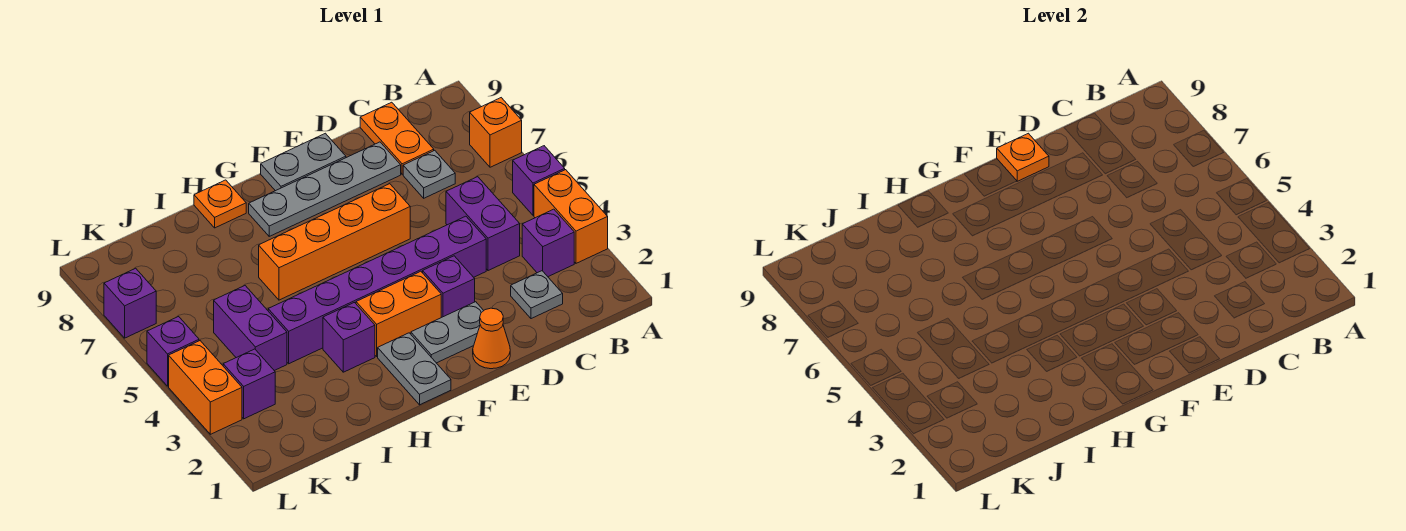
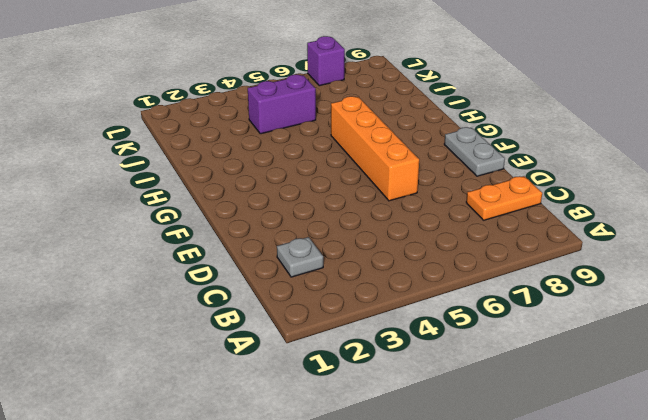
none -> orange brick A3:A4 level 1
none -> purple brick A5 level 1
none -> orange brick A7 level 1

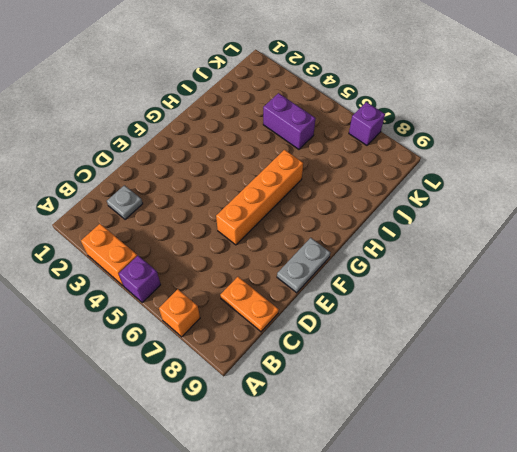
none -> purple brick B3 level 1
none -> purple brick C4:C5 level 1
none -> grey plate C7 level 1

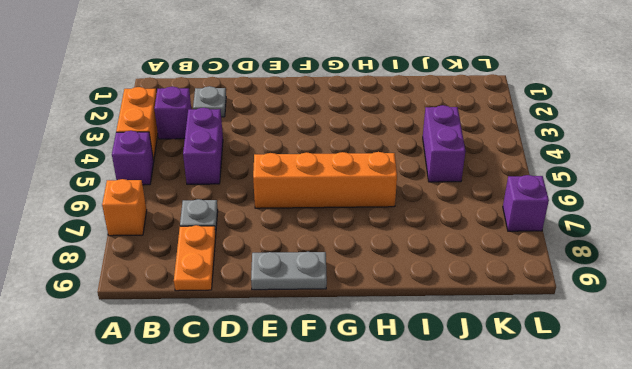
none -> purple brick D4:I4 level 1
none -> grey plate D8:G8 level 1
none -> orange cone E1 level 1

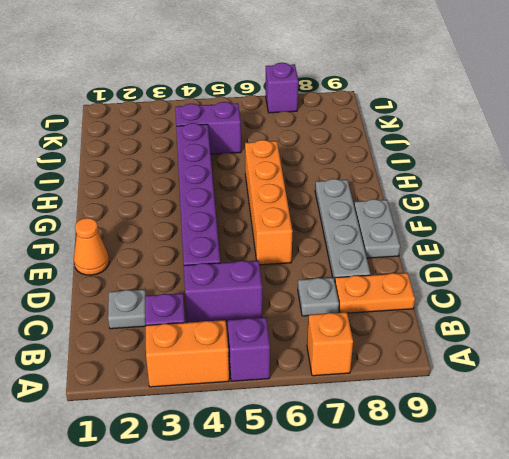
none -> grey plate E2:F2 level 1
none -> purple brick E3 level 1
none -> orange brick F3:G3 level 1

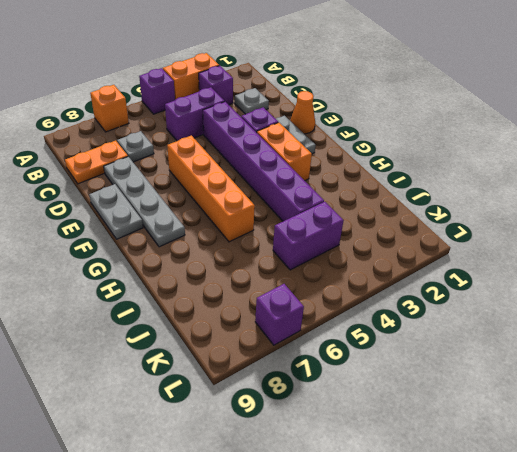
none -> grey plate G1:G2 level 1
none -> purple brick H3 level 1
none -> orange plate H9 level 1

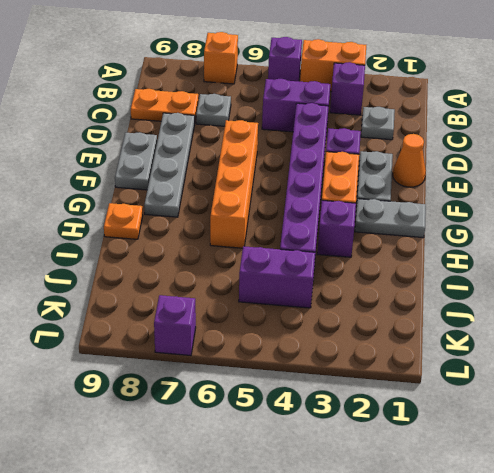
none -> purple brick K3 level 1
none -> orange brick L3:L4 level 1
none -> purple brick L5 level 1

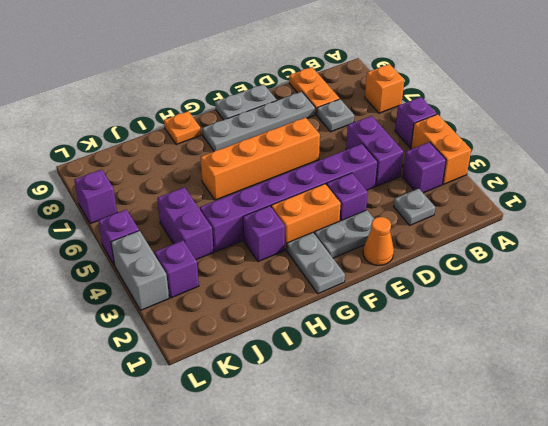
grey brick L3:L4 level 1 -> orange brick L3:L4 level 1
none -> orange plate E9 level 2

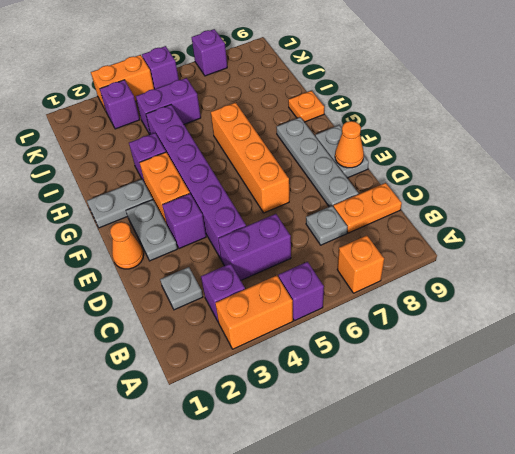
orange cone E9 level 2 -> orange plate E9 level 2

